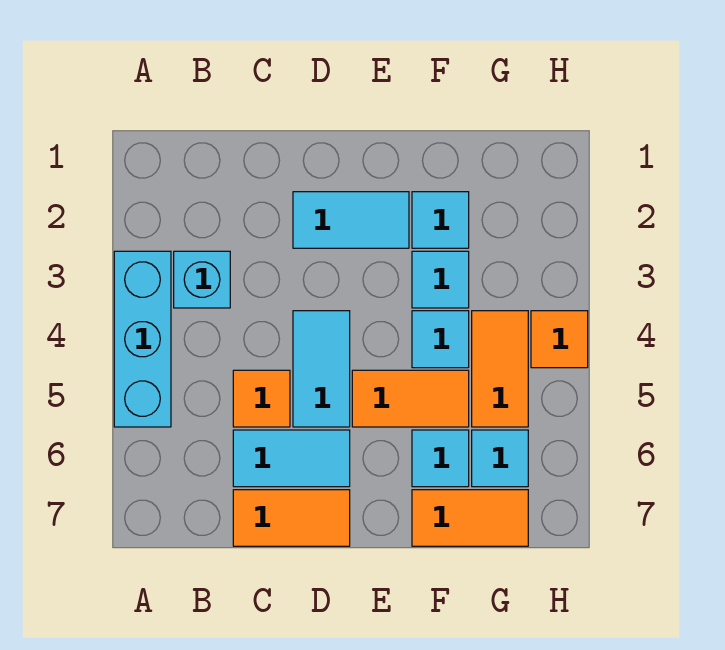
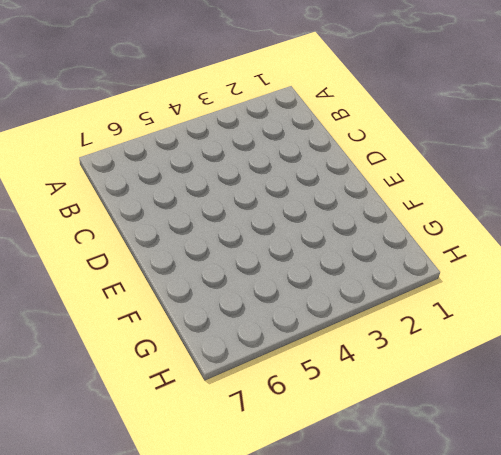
none -> cyan brick A3:A5 level 1
none -> cyan brick B3 level 1
none -> orange tile C5 level 1

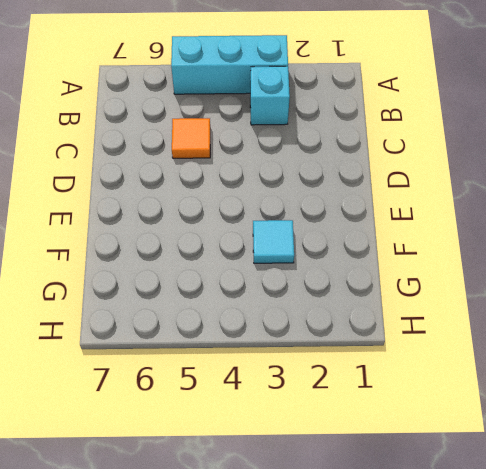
none -> cyan tile C6:D6 level 1
none -> orange tile C7:D7 level 1
none -> cyan tile D2:E2 level 1

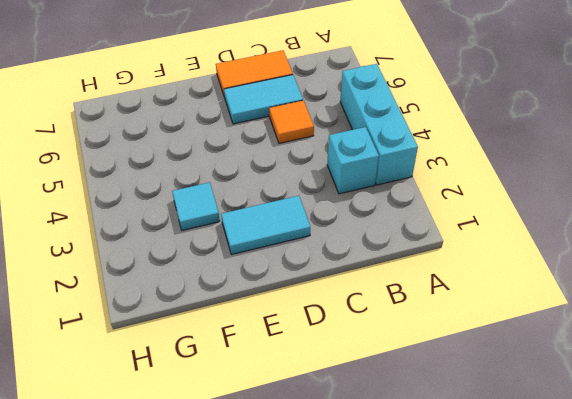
none -> cyan tile D4:D5 level 1
none -> orange tile E5:F5 level 1
none -> cyan tile F2 level 1

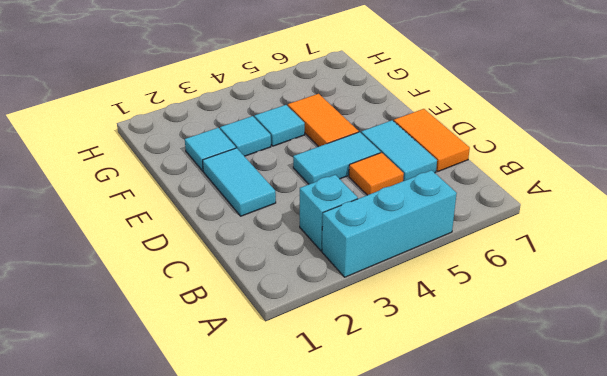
none -> cyan tile F6 level 1
none -> orange tile F7:G7 level 1
none -> orange tile G4:G5 level 1

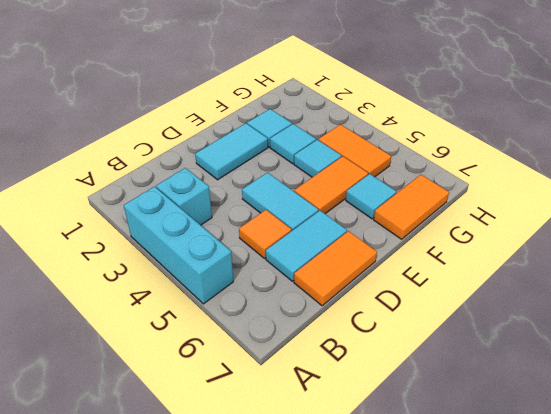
none -> cyan tile G6 level 1
none -> orange tile H4 level 1

